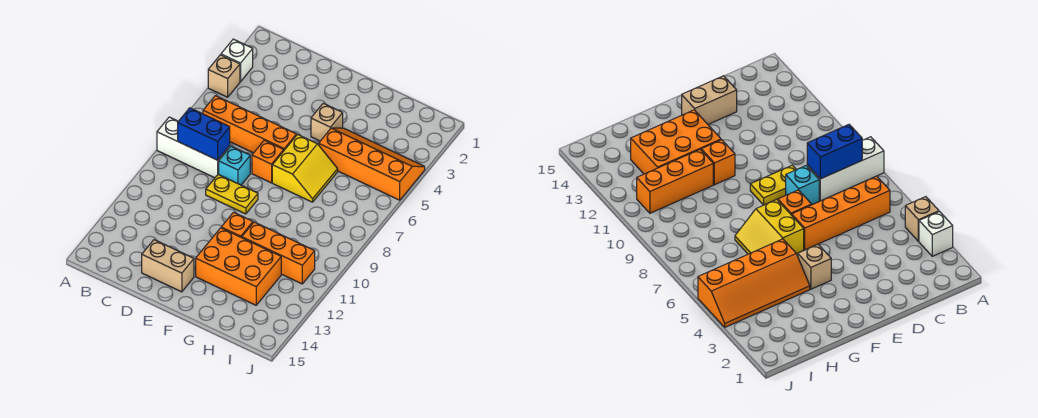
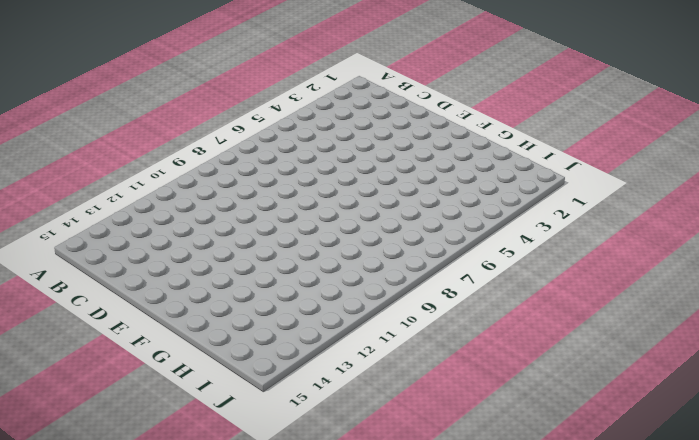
none -> white brick A3 level 1
none -> tan brick A4 level 1
none -> white brick A8:C8 level 1

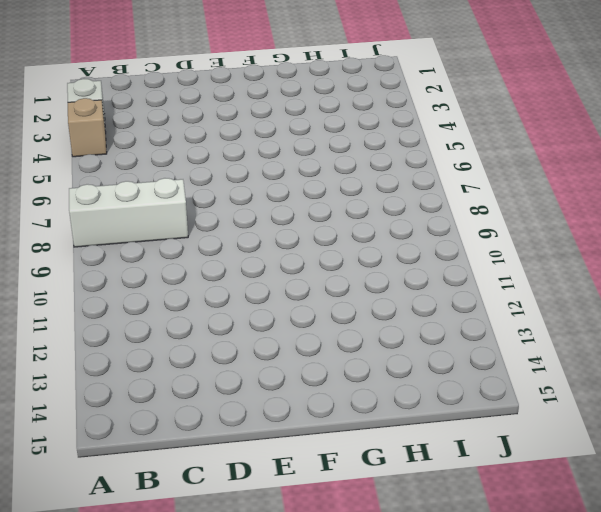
none -> orange brick B6:E6 level 1
none -> cyan brick D8 level 1
none -> yellow plate D9:E9 level 1

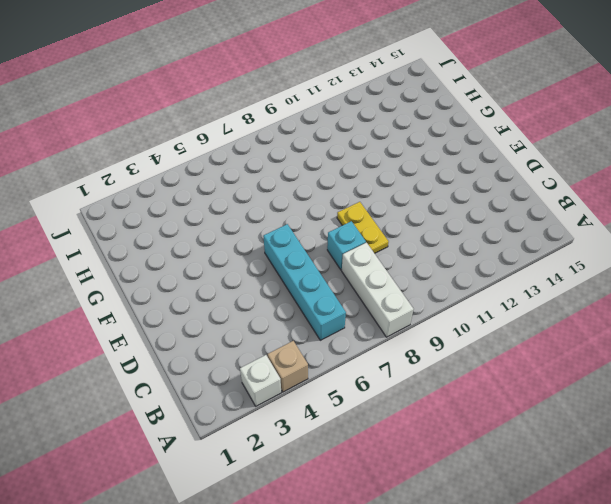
cyan brick B6:E6 level 1 -> orange brick B6:E6 level 1
none -> tan brick D14:E14 level 1
none -> orange brick E7 level 1
none -> tan brick F4 level 1

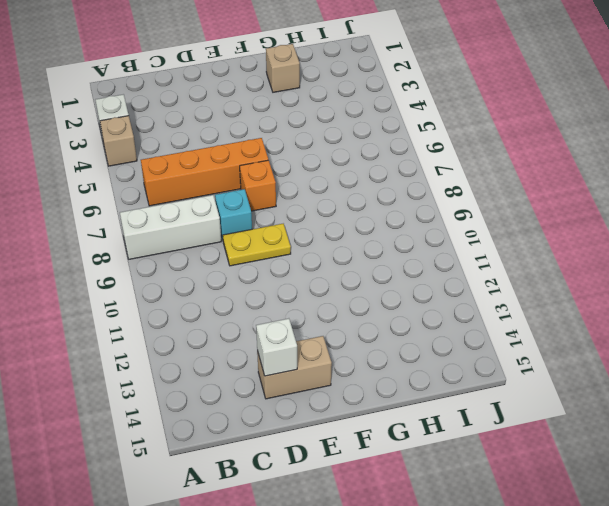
white brick D14 level 2 -> none
tan brick G2 level 1 -> tan brick F4 level 1
none -> yellow slope F6:G7 level 1 top F
none -> orange brick F11 level 1
none -> orange brick F12:H13 level 1

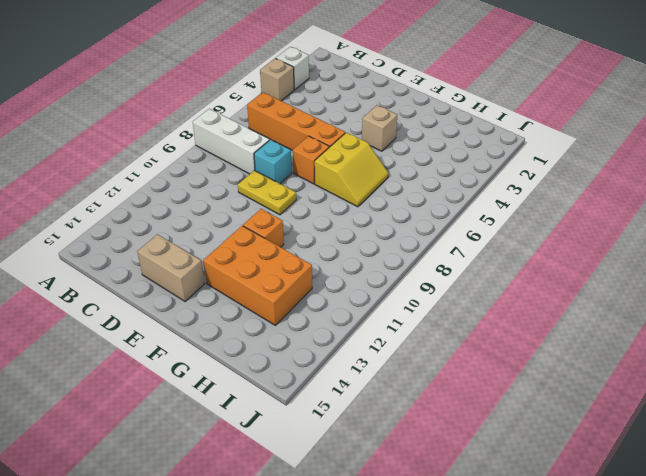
none -> orange slope G4:J5 level 1 top 5
none -> orange brick G11:I11 level 1
none -> blue brick B8:C8 level 2

